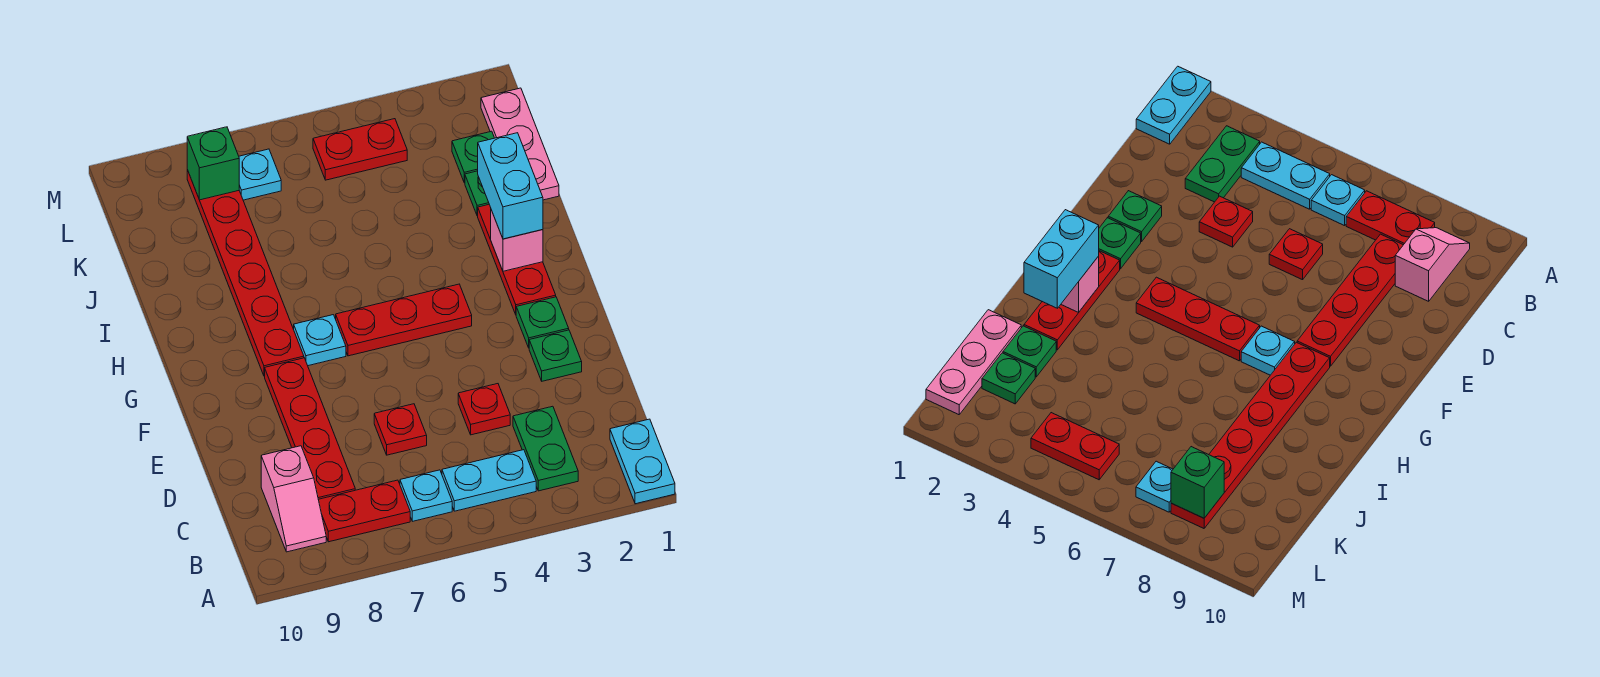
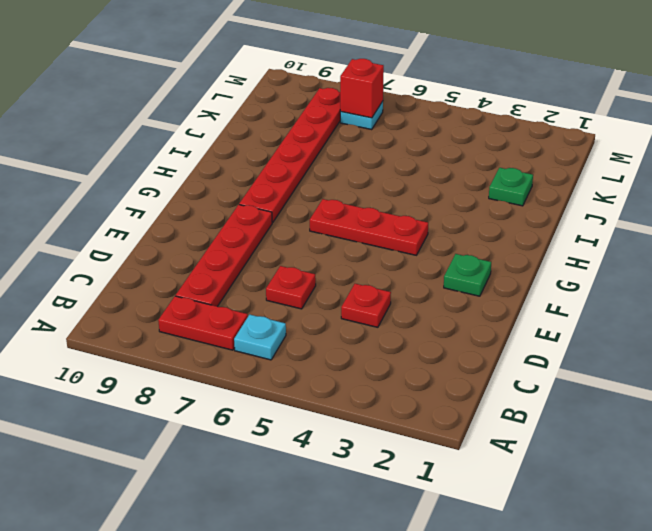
red brick L7 level 2 -> none
none -> cyan plate A1:B1 level 1
none -> green plate B3:C3 level 1
none -> cyan plate B4:B5 level 1

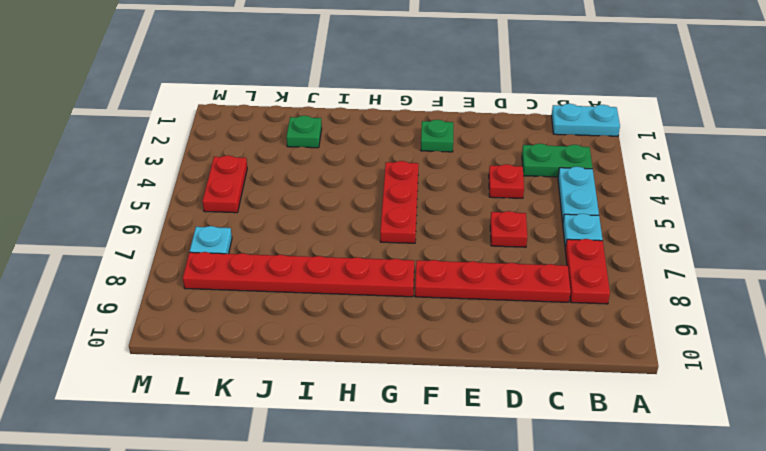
none -> pink slope B9:C9 level 1 top C
none -> green plate E2 level 1
none -> red plate G2:I2 level 1

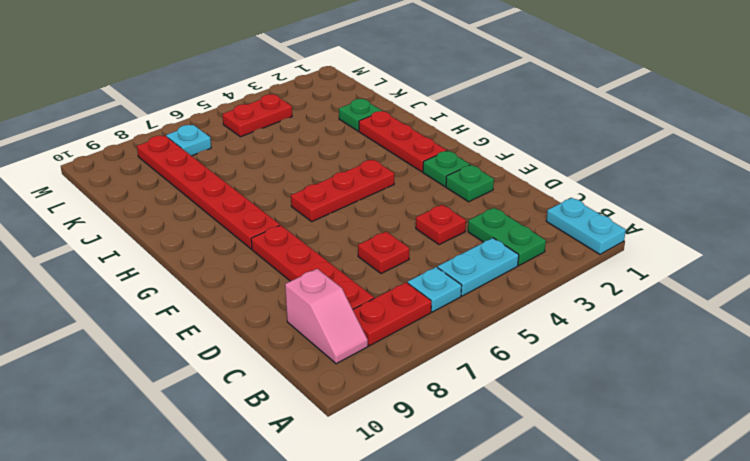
none -> cyan plate G7 level 1
none -> pink plate J1:L1 level 1
none -> green plate K2 level 1

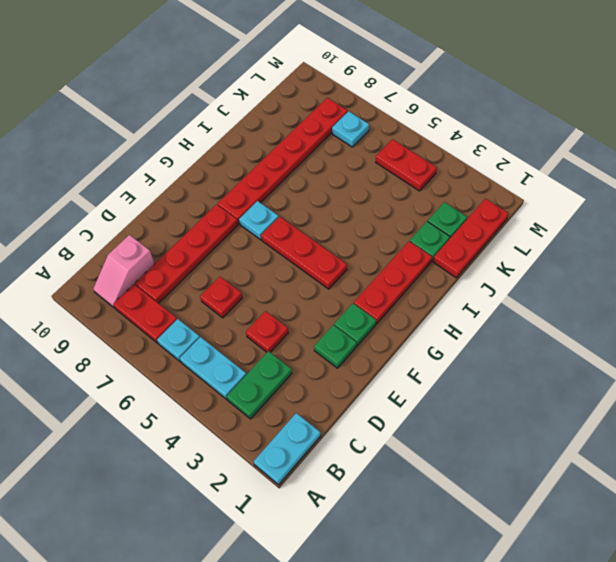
red plate J1:L1 level 1 -> pink plate J1:L1 level 1
none -> pink brick H2 level 2
none -> green brick L8 level 2
none -> cyan brick H2:I2 level 3

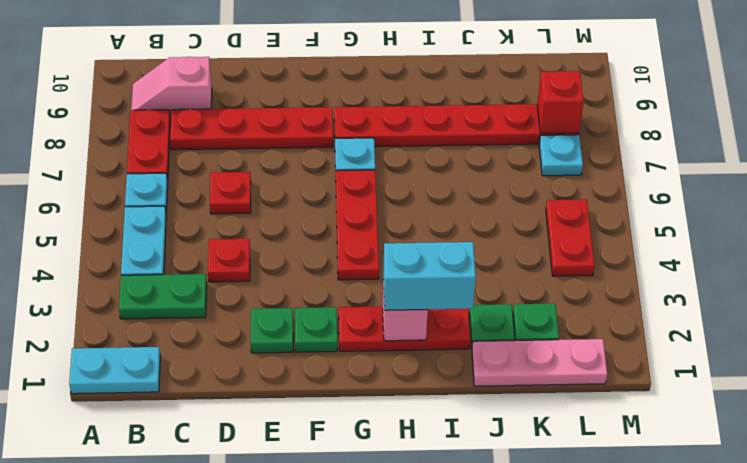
red brick L8 level 2 -> green brick L8 level 2

